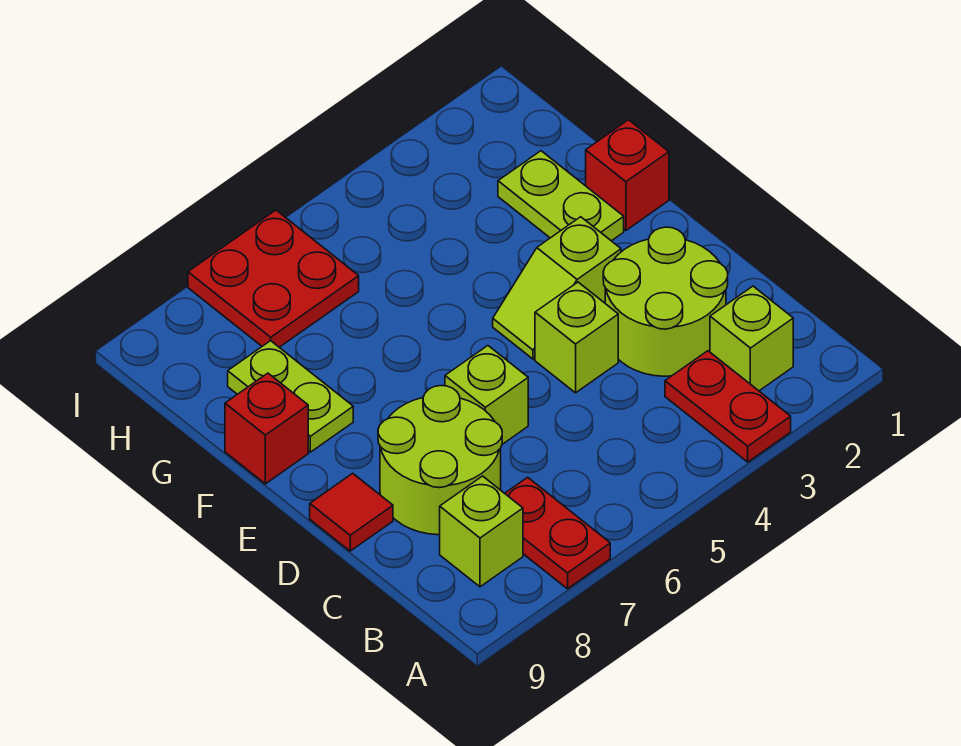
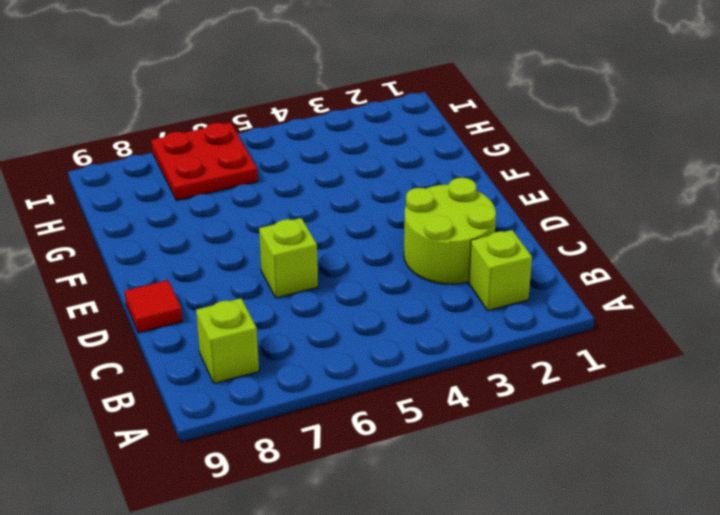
none -> red plate A3:B3 level 1
none -> red plate A7:B7 level 1
none -> lime round brick C7:D8 level 1

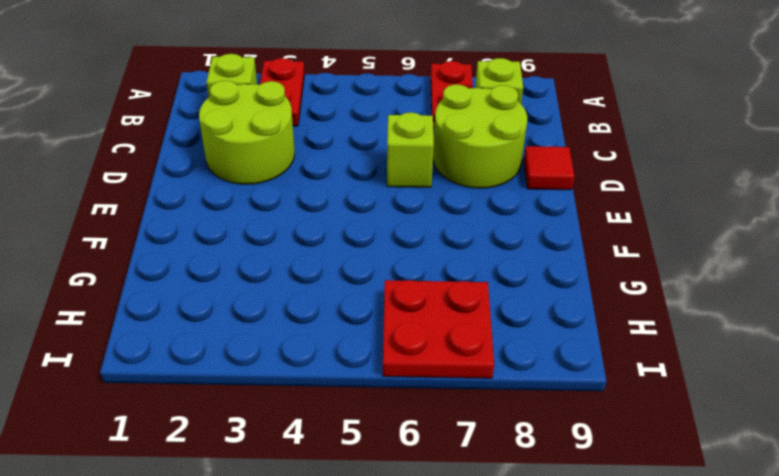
none -> lime brick D4 level 1
none -> lime slope E3:E4 level 1 top 3
none -> red brick F1 level 1

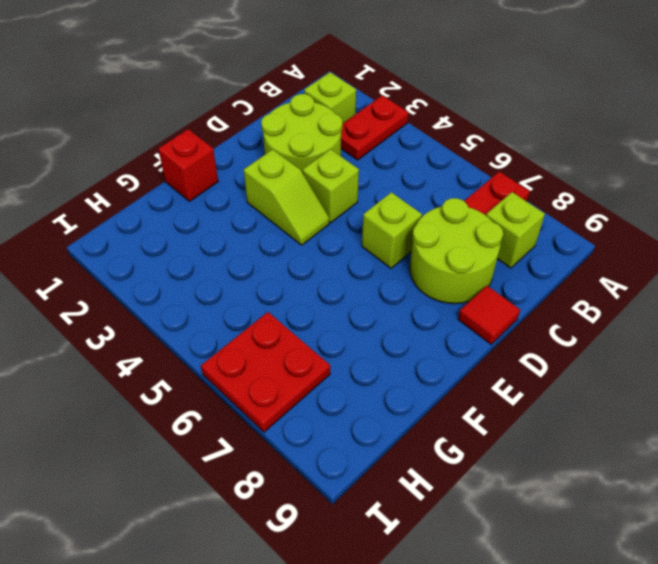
none -> lime plate F2:G2 level 1
none -> lime plate F8:G8 level 1
none -> red brick F9 level 1

